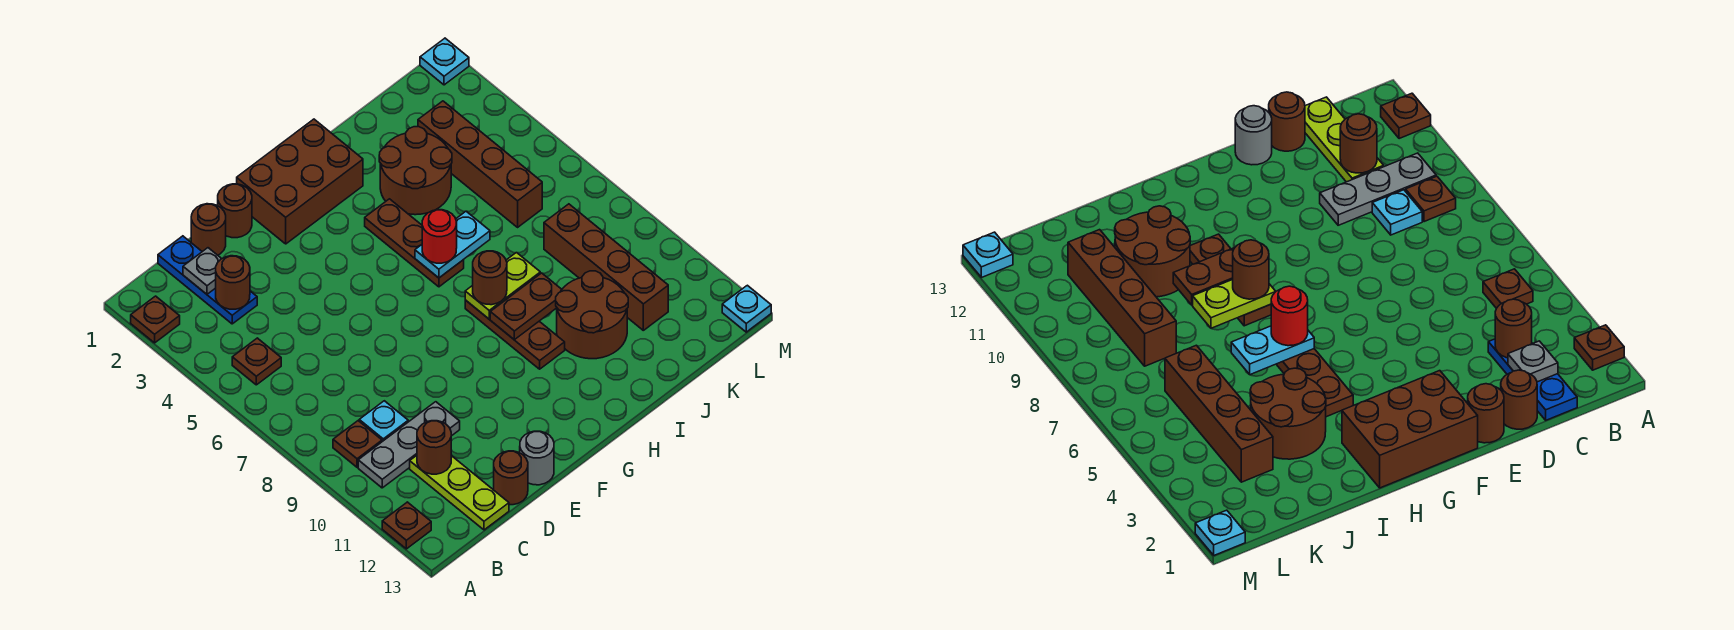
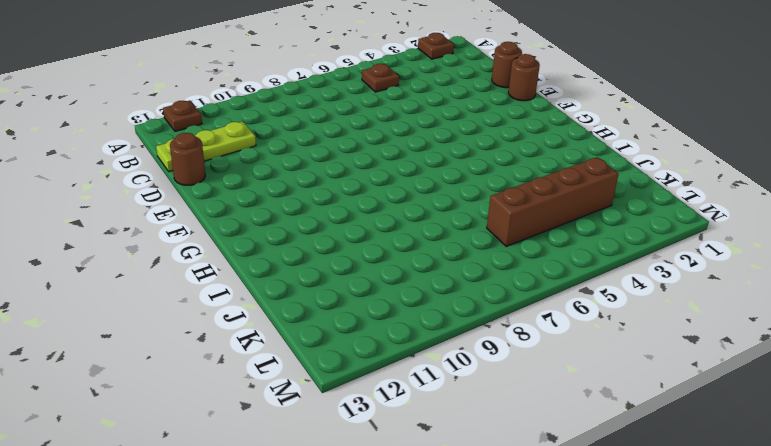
none -> brown plate B9 level 1
none -> grey plate B10:D10 level 1
none -> blue plate C1:C3 level 1

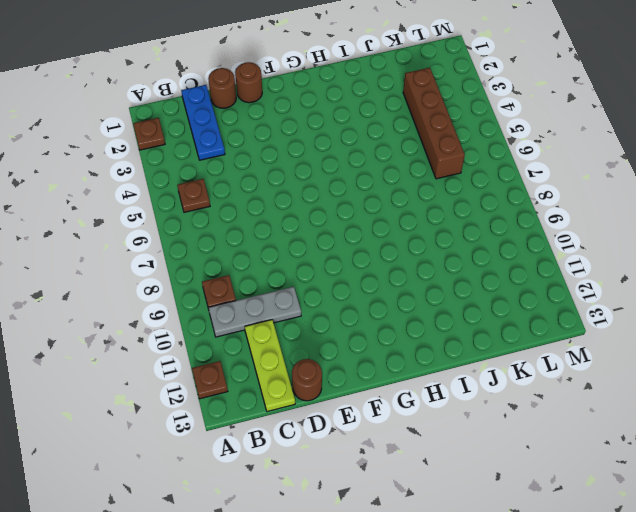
none -> cyan plate C9 level 1
none -> grey round brick E13 level 1
none -> brown brick F1:H2 level 1

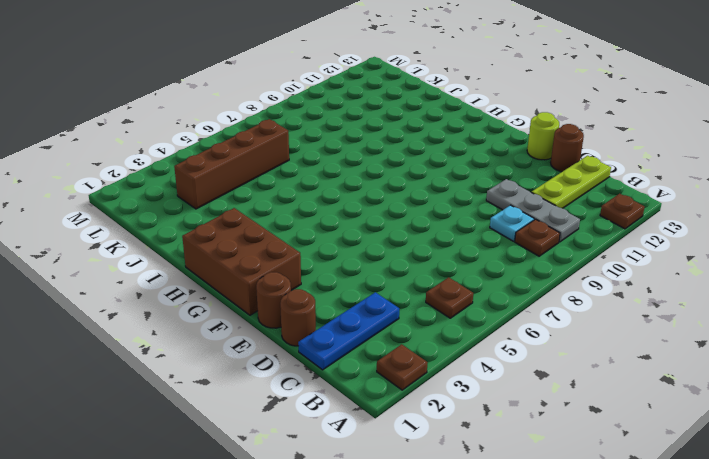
lime round brick E13 level 1 -> grey round brick E13 level 1
none -> brown plate H4:H6 level 1
none -> brown plate H8:H10 level 1
none -> brown round brick I3:J4 level 1

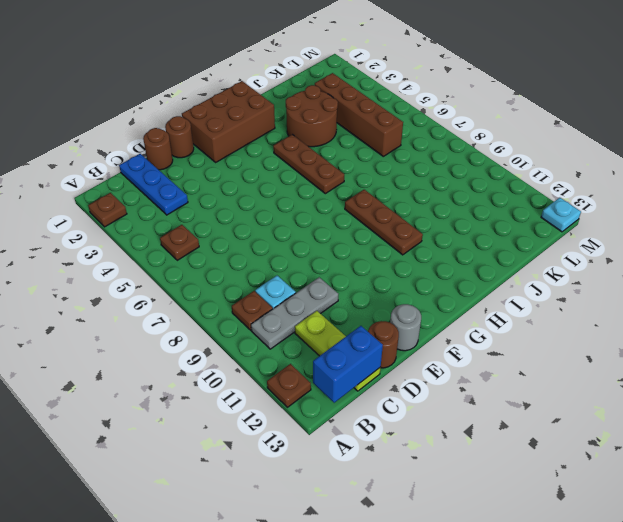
blue brick B13:C13 level 2 -> none
none -> brown round brick I10:J11 level 1
none -> brown brick K8:K11 level 1
none -> cyan plate M1 level 1

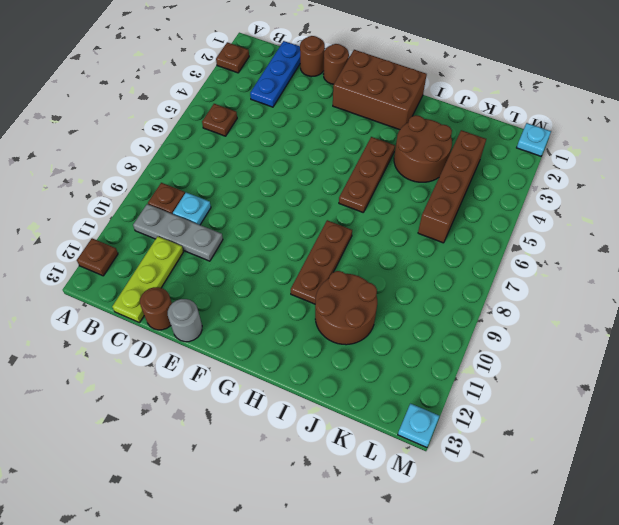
none -> brown brick K8:K11 level 1
none -> grey plate C2 level 2
none -> brown round brick C3 level 2

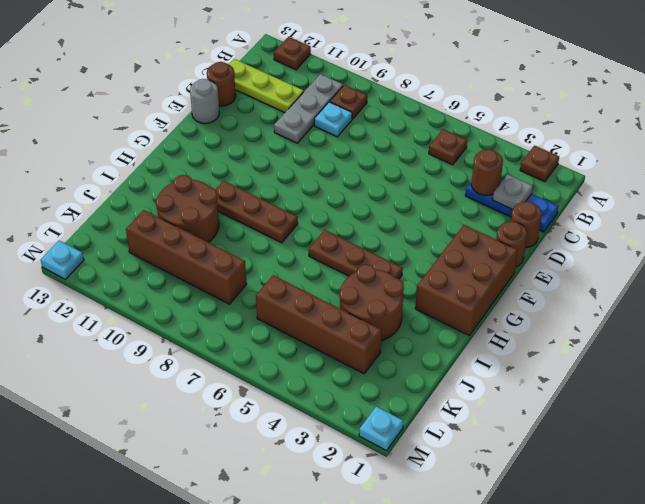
none -> brown round brick C11 level 2
none -> cyan plate H6:I6 level 2
none -> lime plate H8:I8 level 2

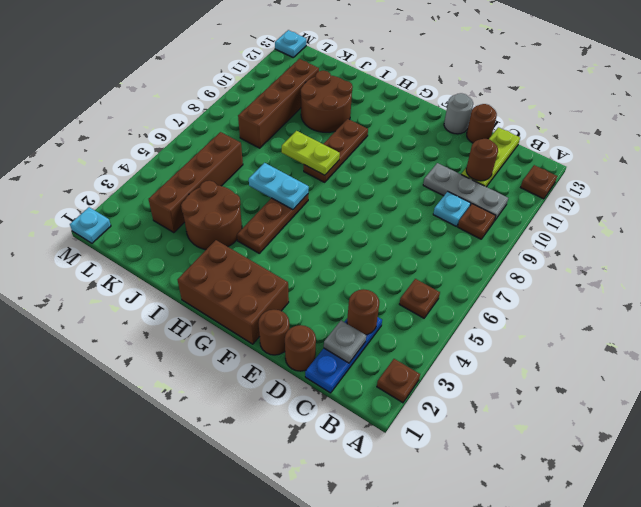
none -> brown plate H9:I9 level 2
none -> red round brick H6 level 3
none -> brown round brick H8 level 3

